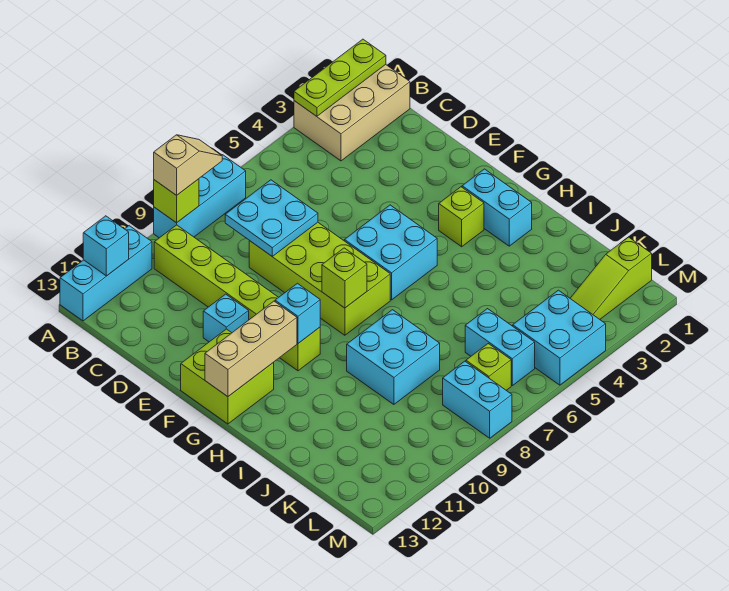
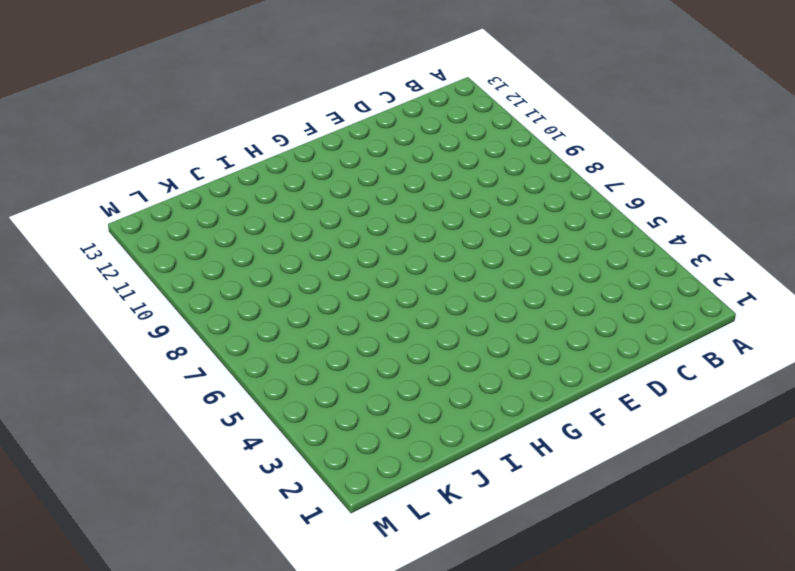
none -> tan brick A1:B3 level 1
none -> cyan brick A7:A9 level 1
none -> cyan brick A11:A13 level 1

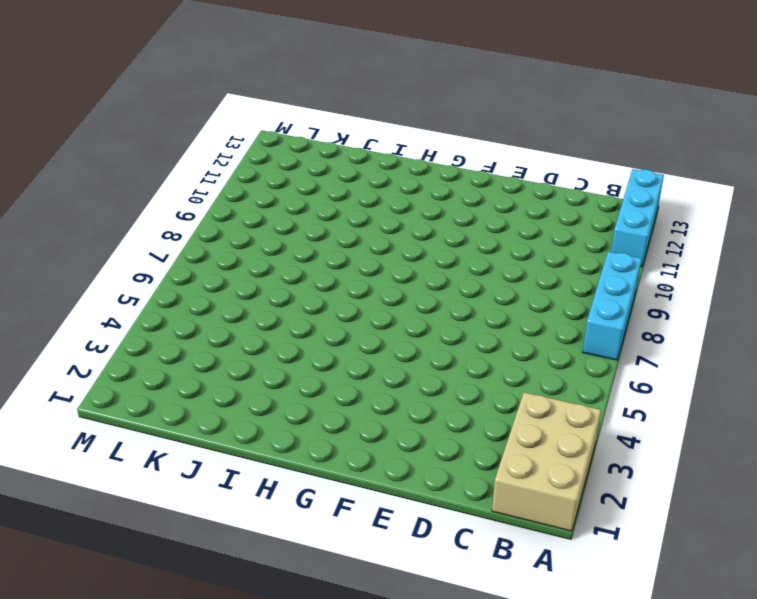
none -> lime brick B10:G10 level 1
none -> lime brick D7:G8 level 1
none -> cyan brick E11 level 1

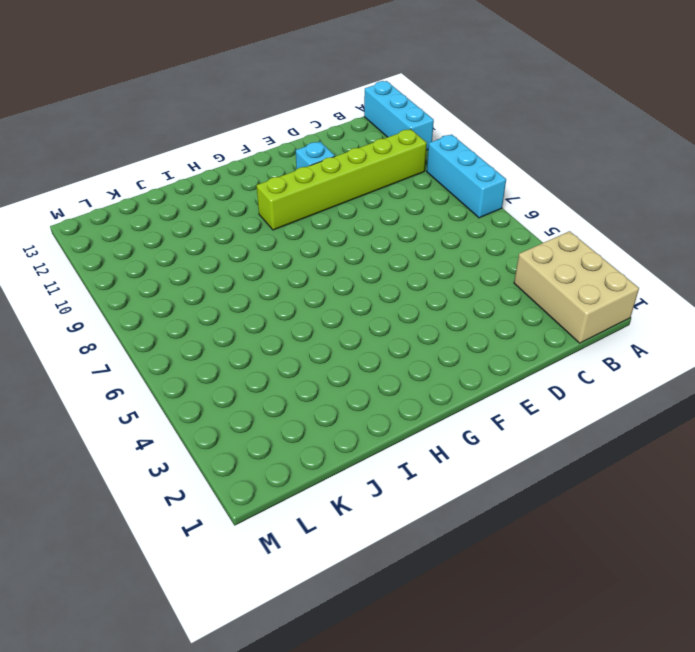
none -> lime brick D7:G8 level 1
none -> cyan brick F5:G6 level 1
none -> lime brick F12:G13 level 1

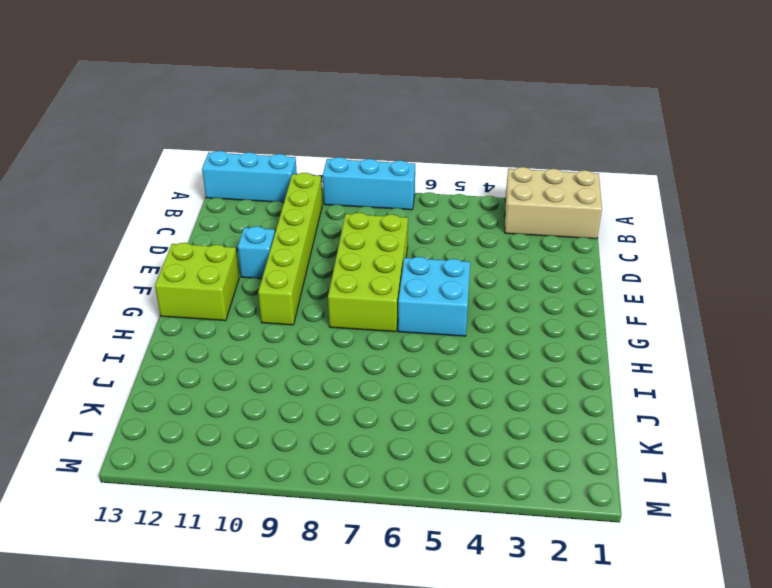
none -> cyan brick G2:H2 level 1
none -> lime brick G3 level 1
none -> cyan brick I8:J9 level 1

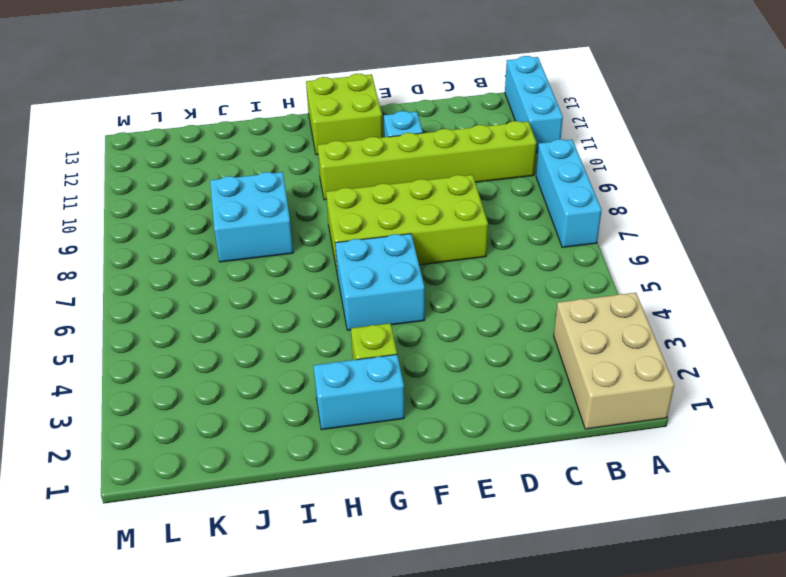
none -> cyan brick K6:L6 level 1
none -> lime slope L1:L3 level 1 top 1
none -> cyan brick L4:M5 level 1

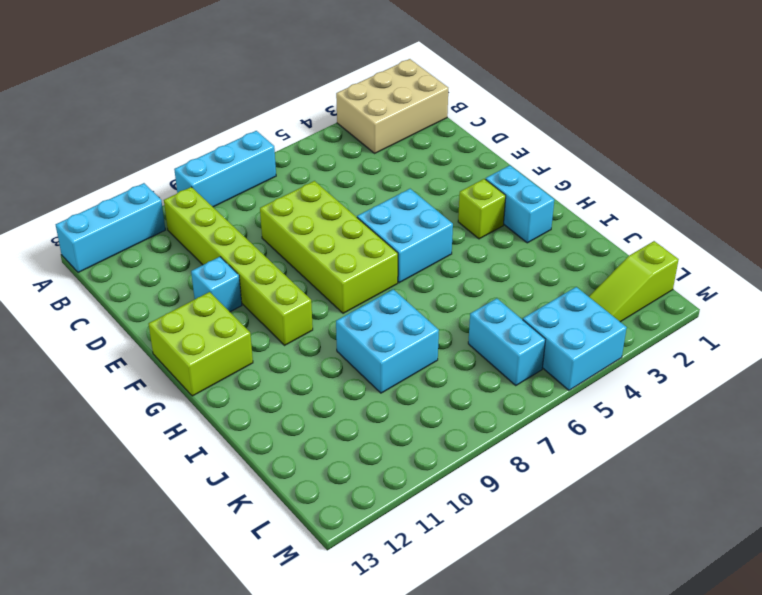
none -> lime brick L7 level 1
none -> cyan brick L8:M8 level 1
none -> lime plate A1:A3 level 2

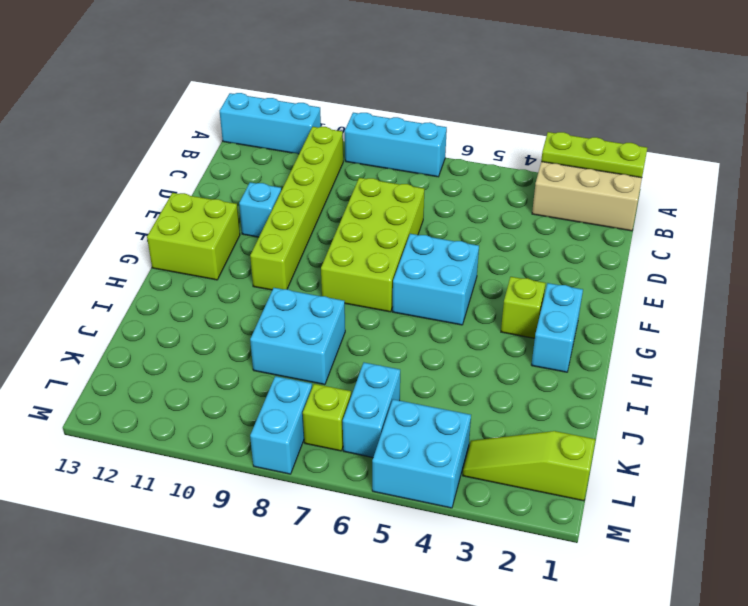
none -> lime brick A9 level 2
none -> cyan brick A12 level 2
none -> cyan plate C7:D8 level 2

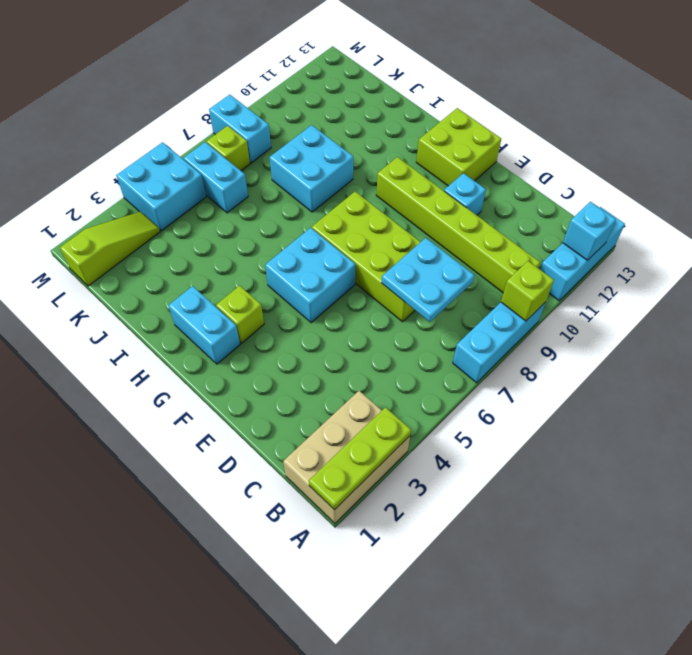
none -> lime brick G8 level 2
none -> cyan brick G10 level 2
none -> tan brick G11:G13 level 2

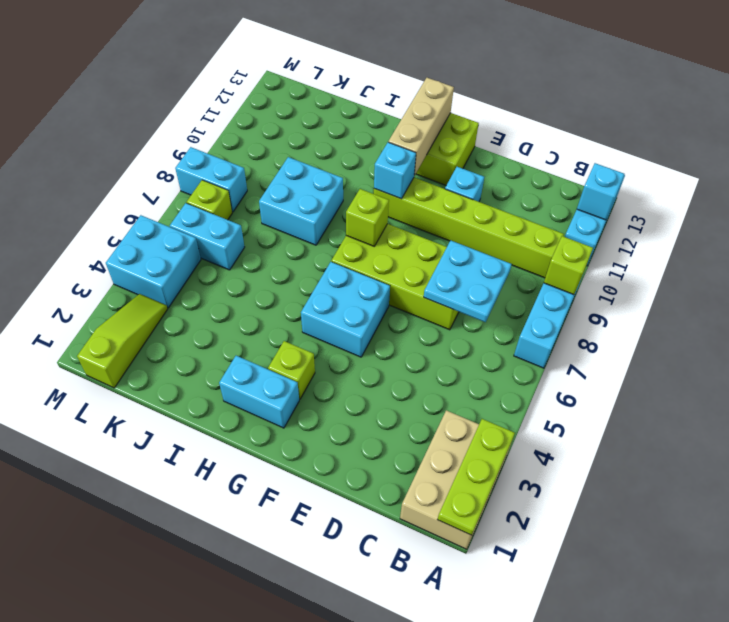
none -> tan slope A8:A9 level 3 top 9

